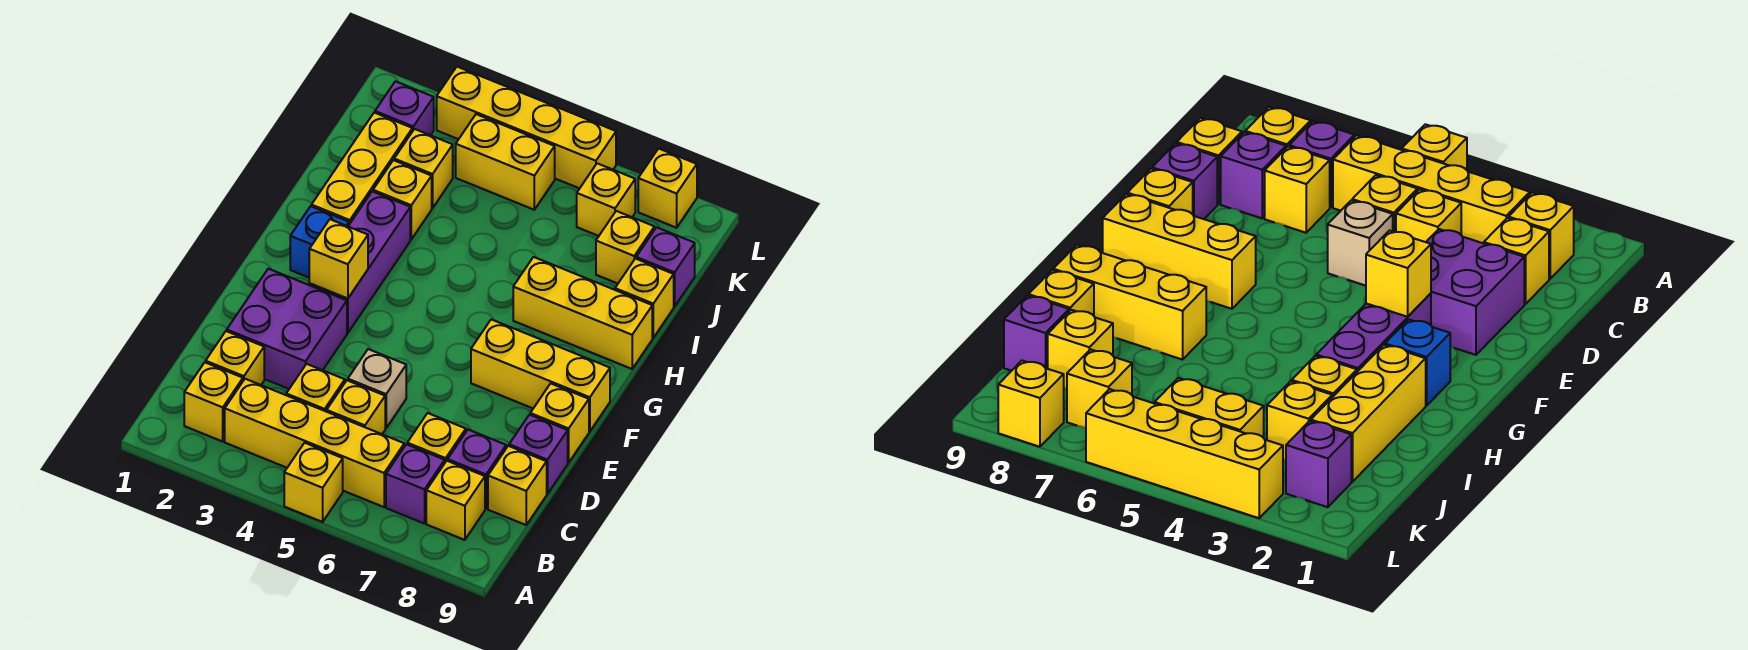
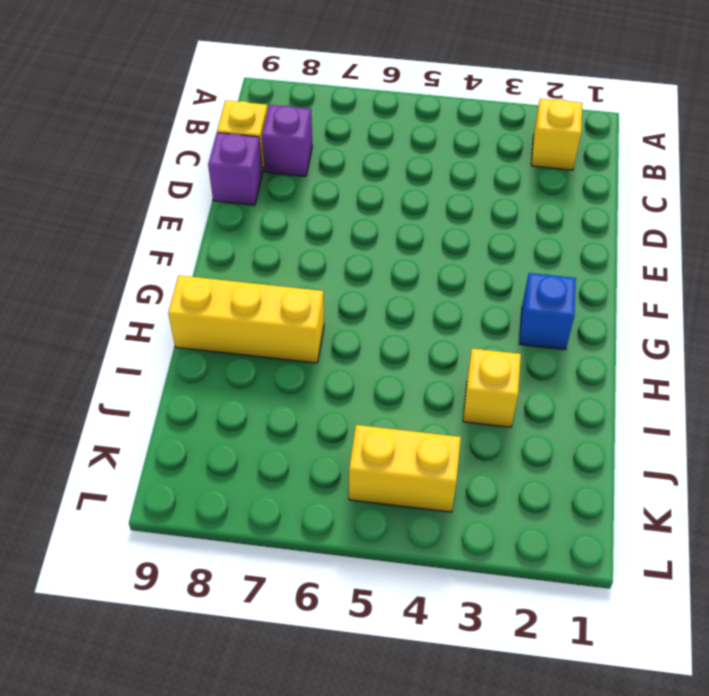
none -> yellow brick A5 level 1
none -> yellow brick B3:B6 level 1
none -> purple brick B7 level 1
none -> yellow brick B8 level 1

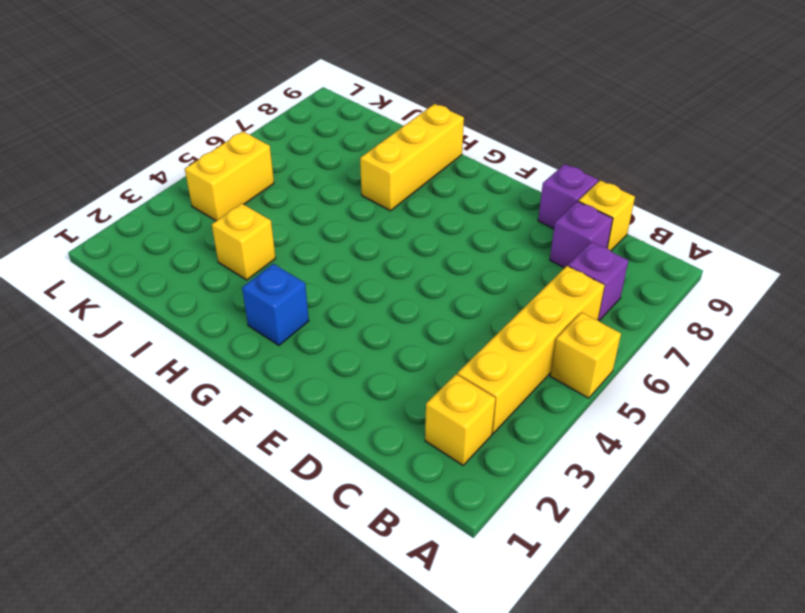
none -> yellow brick B8 level 1
none -> yellow brick C2 level 1
none -> yellow brick C4 level 1
none -> yellow brick C5 level 1

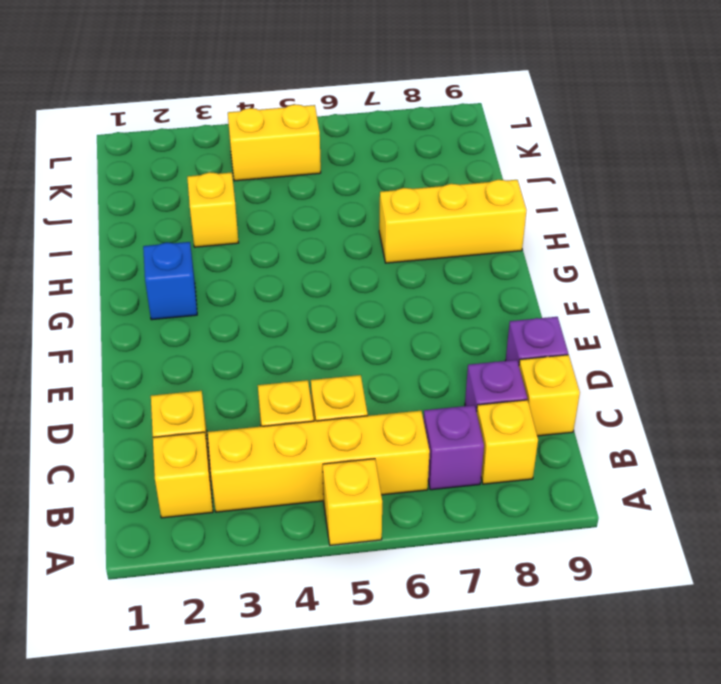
none -> yellow brick C7 level 1
none -> purple brick D2:E3 level 1
none -> tan brick D5 level 1
none -> yellow brick E9 level 1

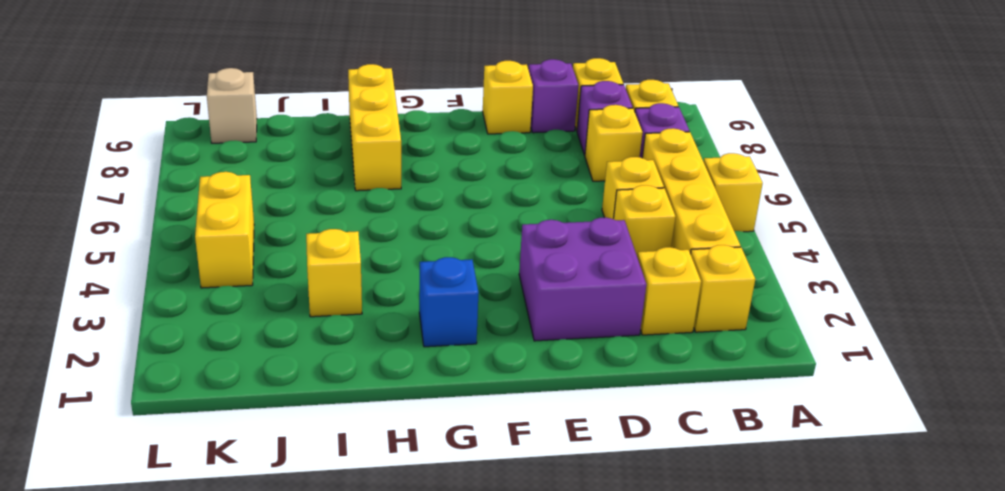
tan brick K9 level 1 -> tan brick D5 level 1
none -> purple brick F3:H3 level 1
none -> yellow brick F7:F9 level 1
none -> yellow brick H2:J2 level 1
none -> yellow brick I9 level 1

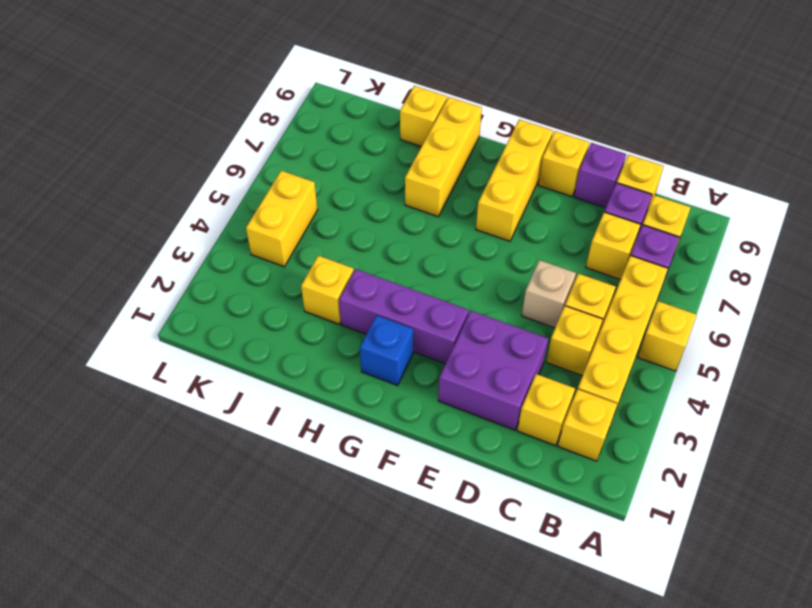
none -> yellow brick H2:J2 level 1
none -> yellow brick J3 level 1
none -> yellow brick J8 level 1
none -> purple brick J9 level 1

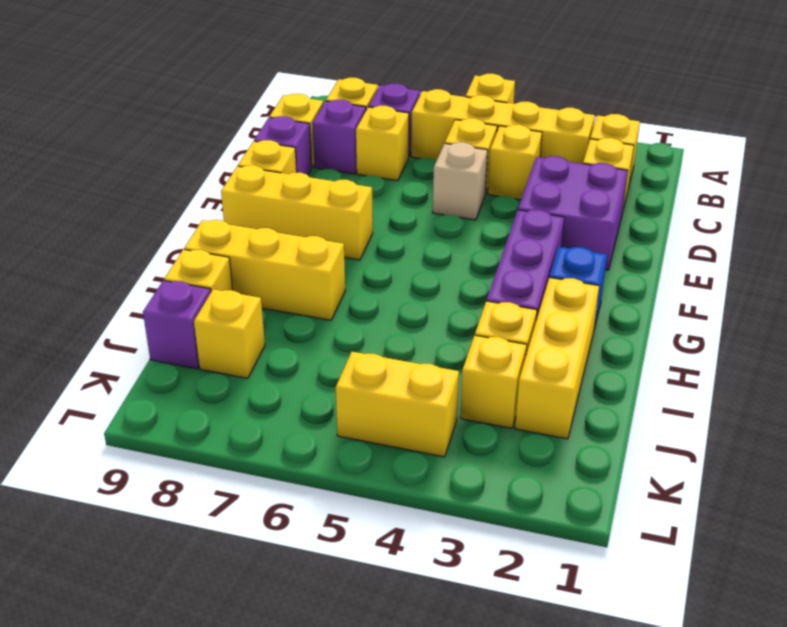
none -> purple brick K2 level 1
none -> yellow brick K7 level 1
none -> yellow brick L3:L6 level 1
none -> yellow brick L8 level 1

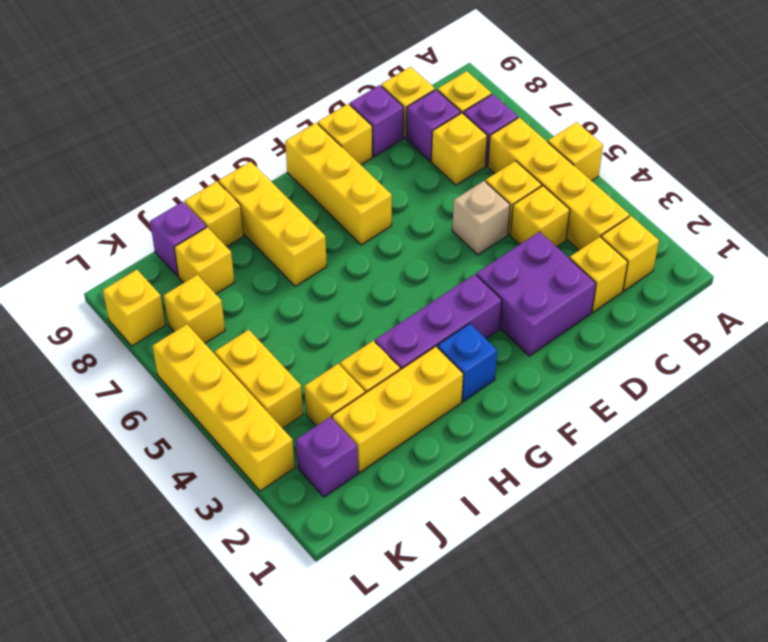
none -> yellow brick F3 level 2

